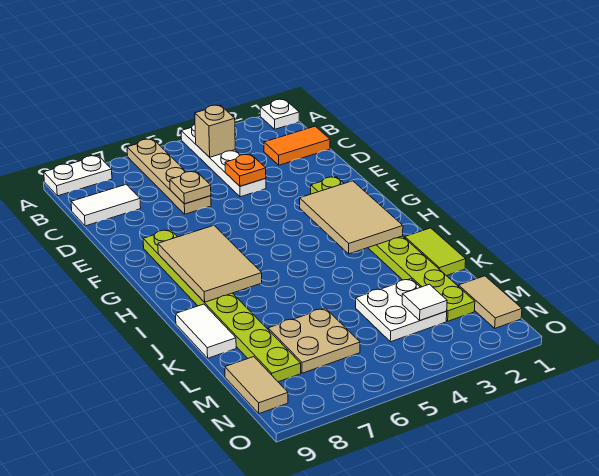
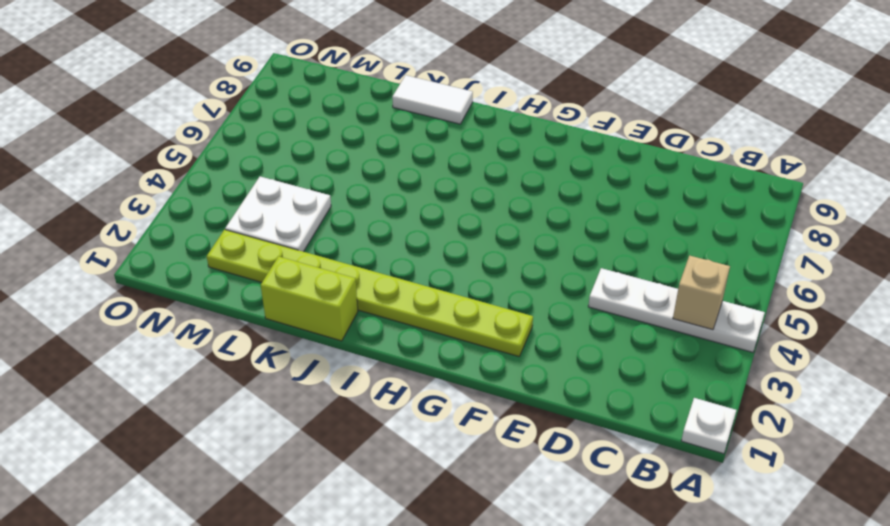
lime brick J1:K1 level 1 -> lime tile J1:K1 level 1
none -> tan plate A6:D6 level 1
none -> white plate A8:A9 level 1
none -> orange tile C1:C2 level 1

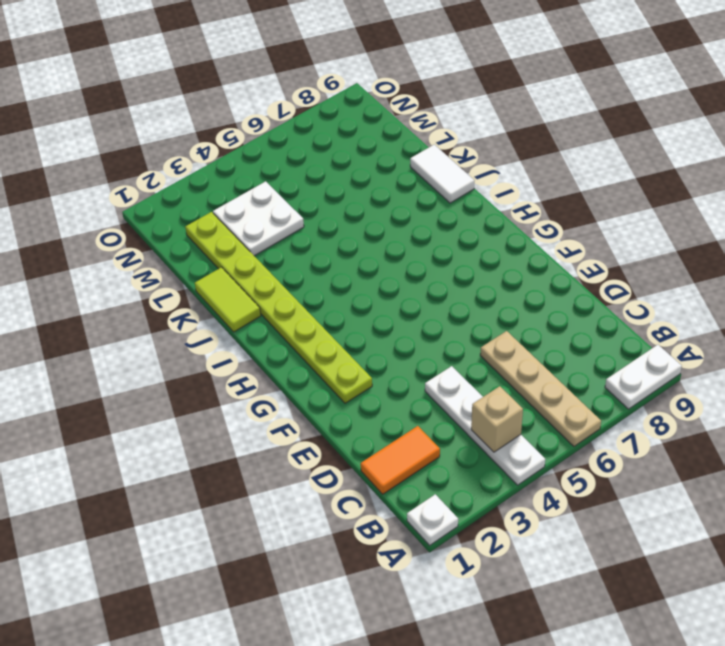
none -> white tile C8:C9 level 1
none -> lime plate F8:M8 level 1
none -> tan plate L6:M7 level 1

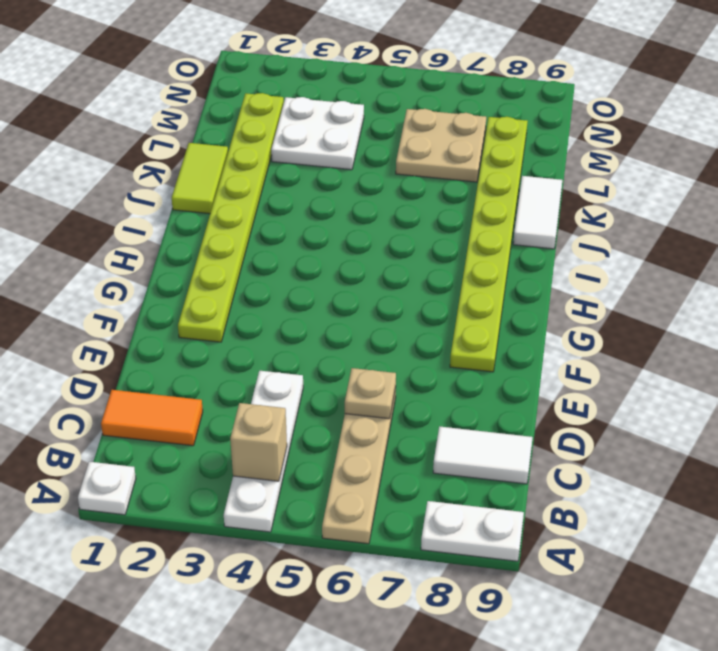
none -> tan tile M1:N1 level 1
none -> tan tile M9:N9 level 1
none -> orange plate D4 level 2

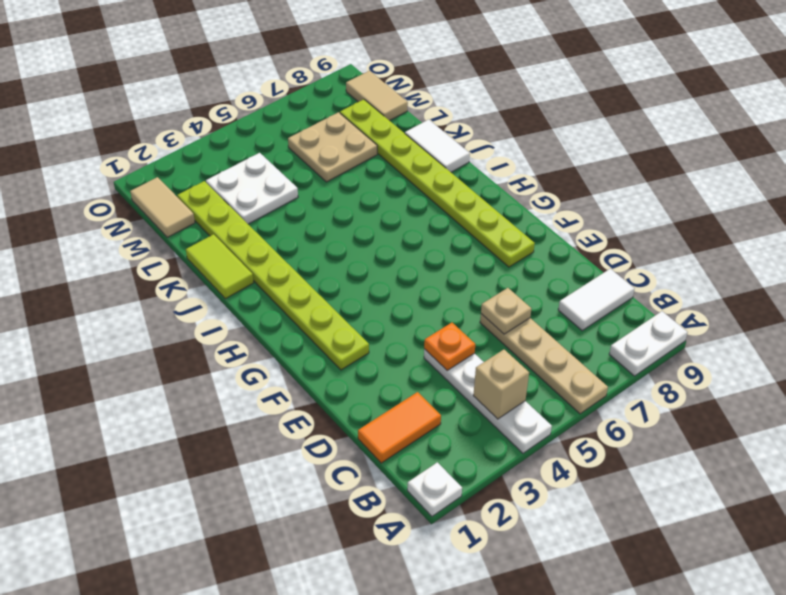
none -> tan tile G2:I3 level 2
none -> tan tile G7:I8 level 2
none -> white tile M3 level 2

